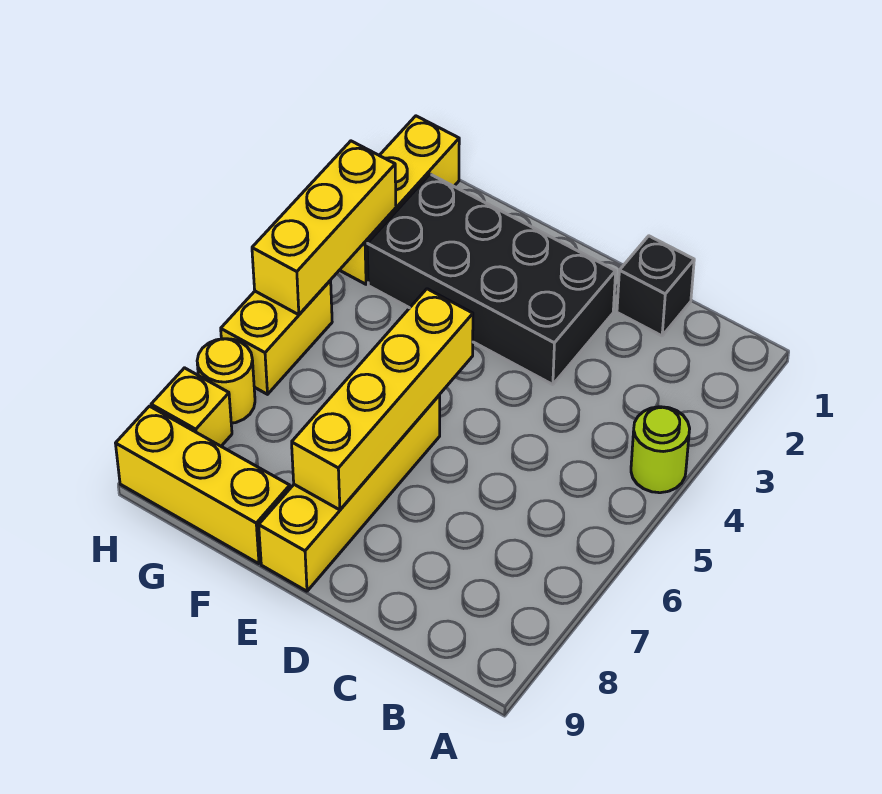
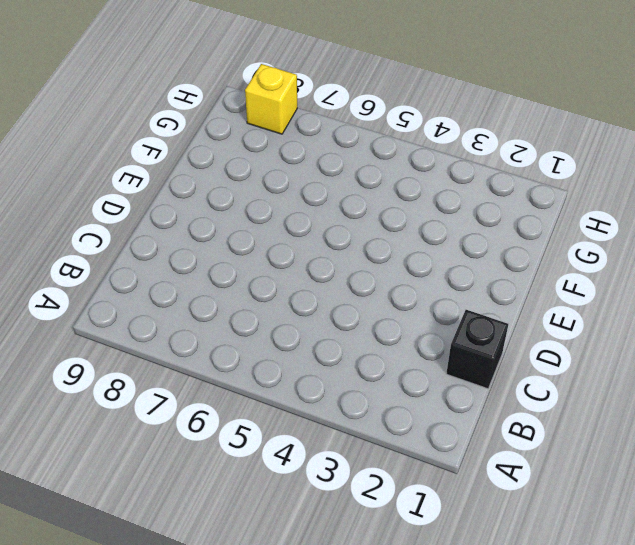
none -> lime round brick A4 level 1
none -> black brick D2:G3 level 1

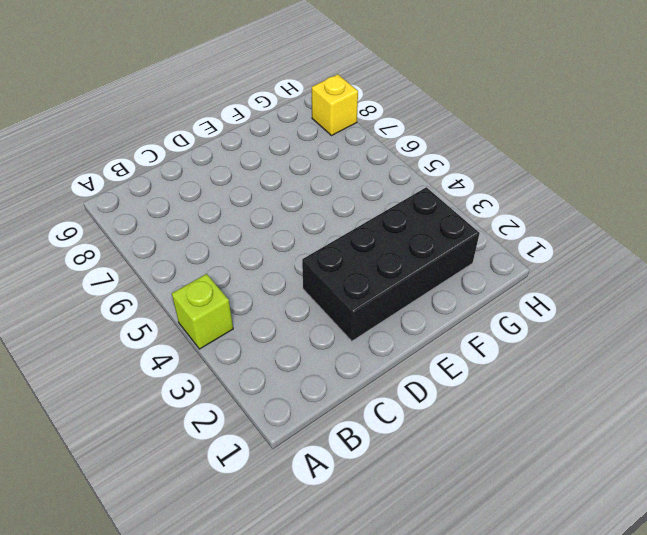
lime brick A4 level 1 -> lime round brick A4 level 1
none -> black brick C1 level 1
none -> yellow brick E6:E9 level 1

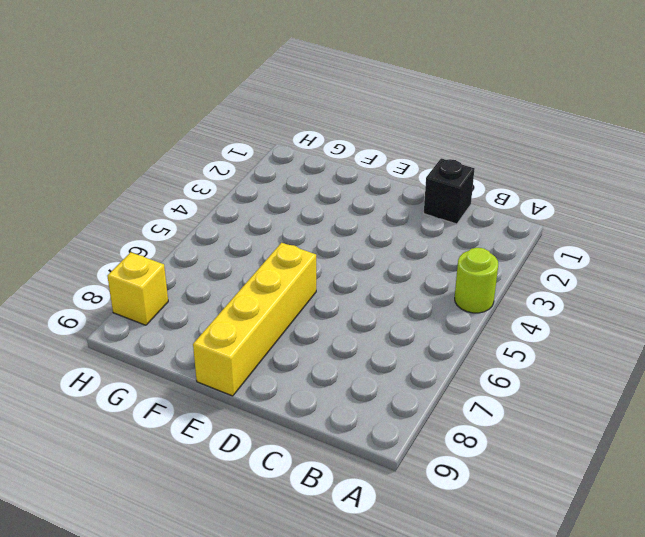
none -> black brick D2:G3 level 1
none -> yellow brick F9:H9 level 1

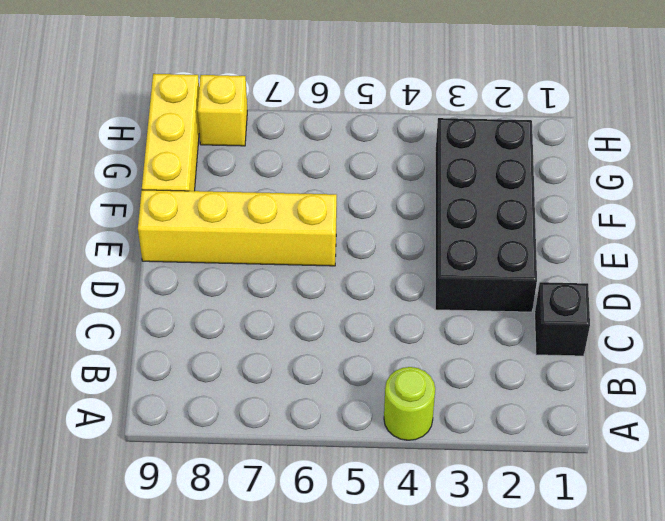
none -> yellow brick H1:H3 level 1
none -> yellow brick H5:H6 level 1

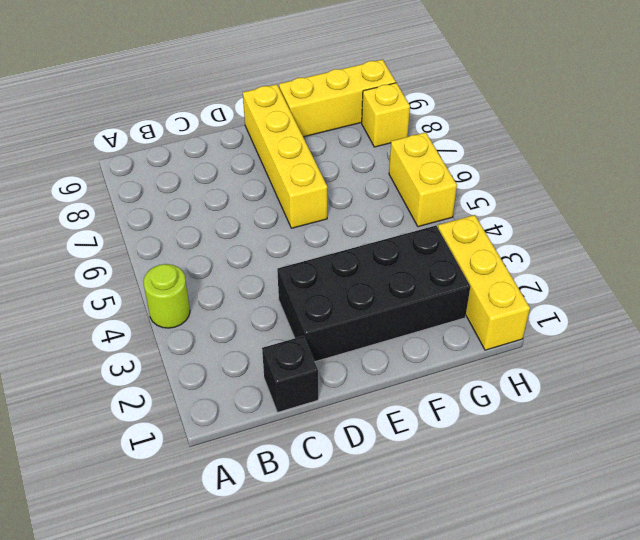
none -> yellow round brick H7 level 1
none -> yellow brick E5:E8 level 2

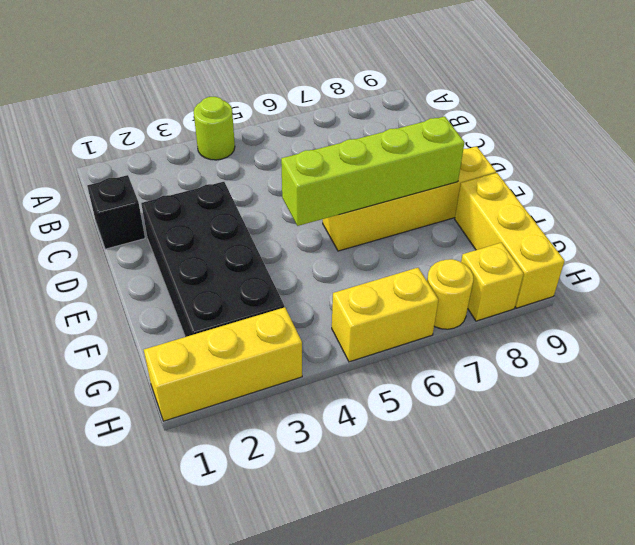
lime brick E5:E8 level 2 -> yellow brick E5:E8 level 2
none -> yellow brick H3:H5 level 2

